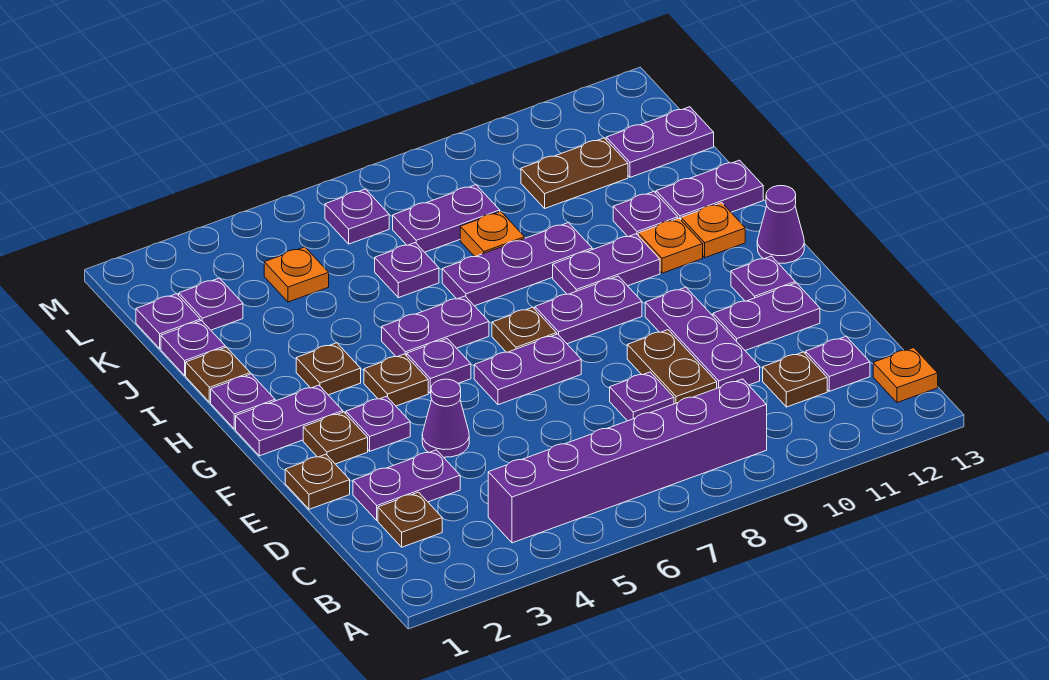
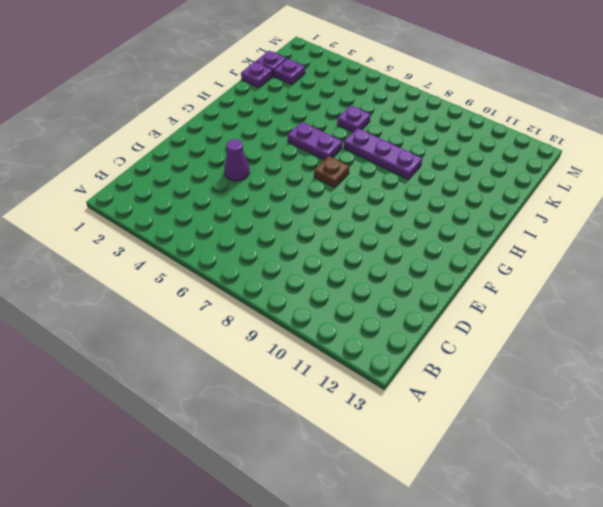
none -> purple brick B4:B9 level 1
none -> orange plate B13 level 1
none -> brown plate C2 level 1
none -> brown plate C11 level 1

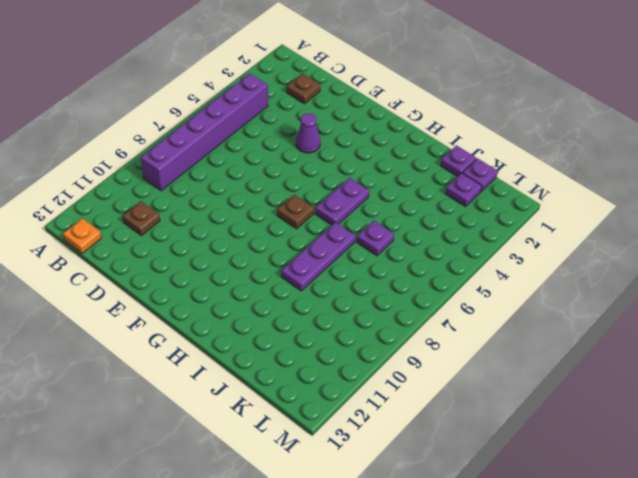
none -> purple plate C12 level 1
none -> purple plate D2:D3 level 1
none -> purple plate D8 level 1
none -> brown plate D9:E9 level 1

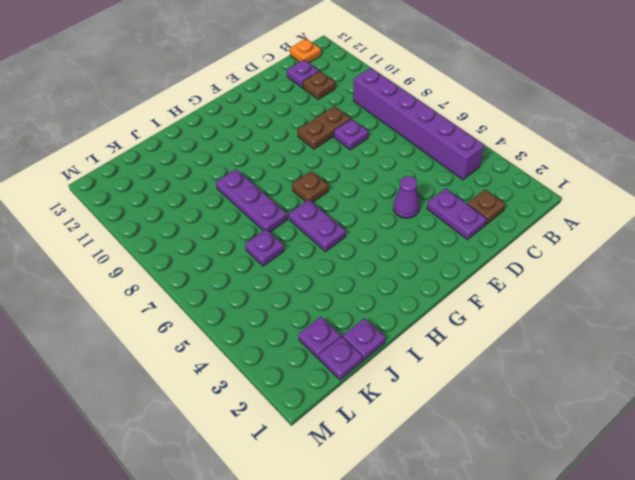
none -> purple plate D10:F10 level 1
none -> brown plate E1 level 1
none -> purple plate E11:E12 level 1
none -> brown plate F2 level 1

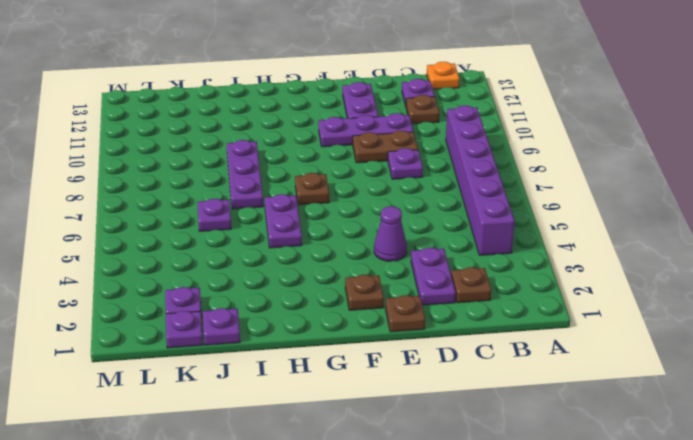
none -> purple plate F3 level 1
none -> purple plate F6:F7 level 1
none -> purple plate F12 level 1
none -> purple plate G1:G2 level 1

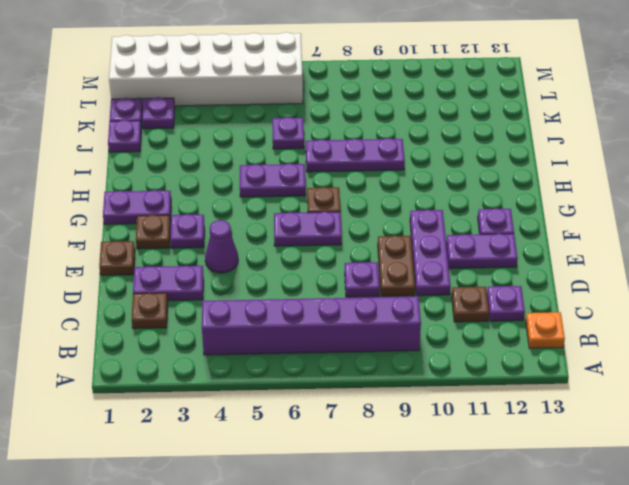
white brick L1:M6 level 1 -> purple plate L6 level 1
none -> brown plate G4 level 1
none -> purple plate G5 level 1
none -> purple plate G8:G9 level 1
none -> purple cone G13 level 1

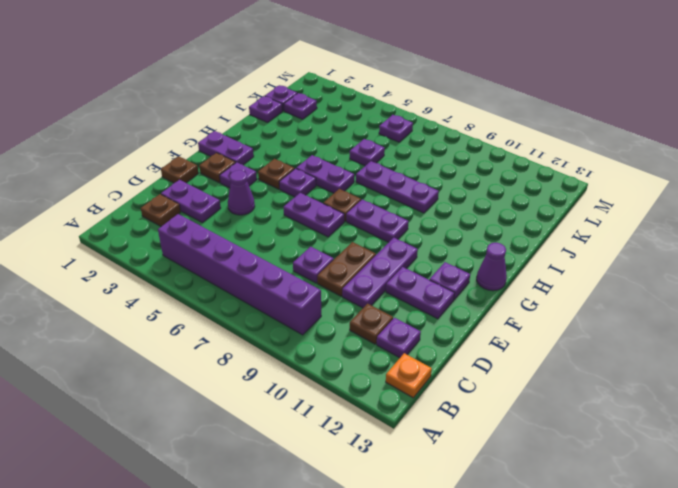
none -> purple plate H1 level 1
none -> brown plate H3 level 1
none -> purple plate H9:H10 level 1
none -> orange plate H11 level 1

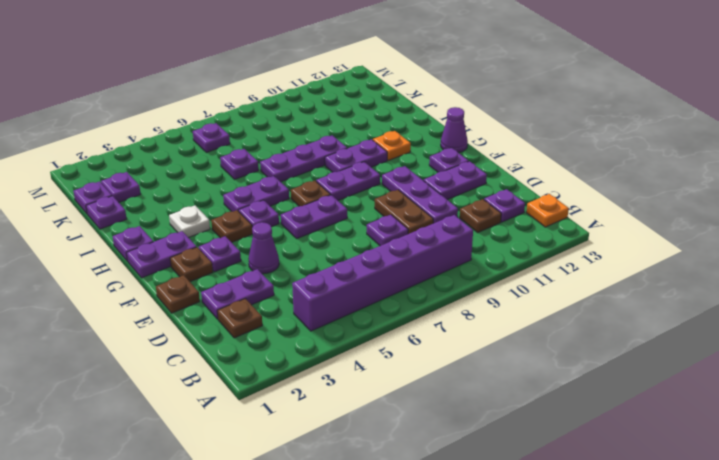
white plate H3 level 1 -> brown plate H3 level 1
none -> orange plate H12 level 1
none -> brown plate I1 level 1
none -> purple plate I11 level 1
none -> purple plate I12:I13 level 1

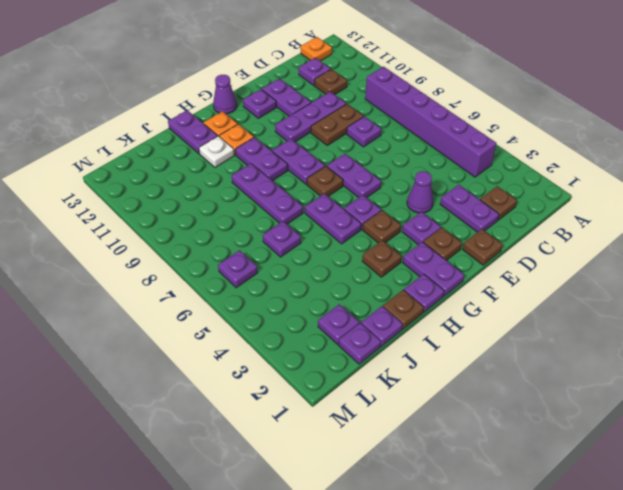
white plate I11 level 1 -> purple plate I11 level 1
none -> orange plate J8 level 1
none -> orange plate K4 level 1
none -> purple plate K7:K8 level 1
none -> brown plate K10:K11 level 1

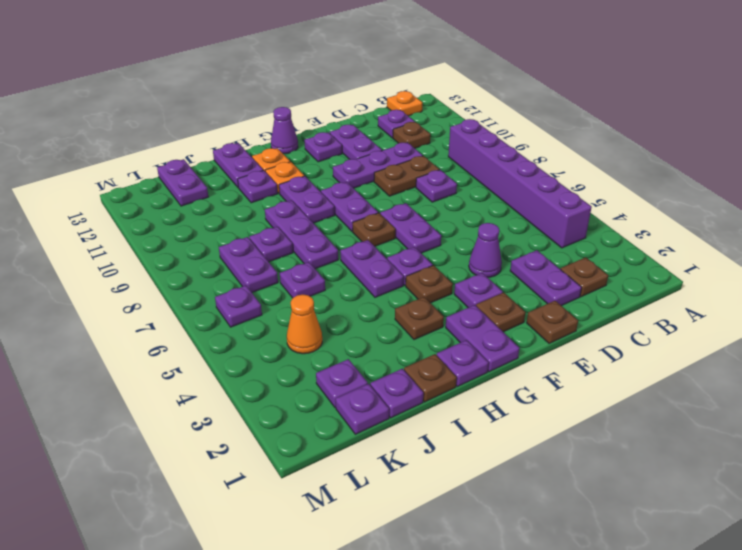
purple plate J8 level 1 -> orange plate J8 level 1
orange cone K4 level 1 -> orange plate K4 level 1
none -> brown plate K10:K11 level 1

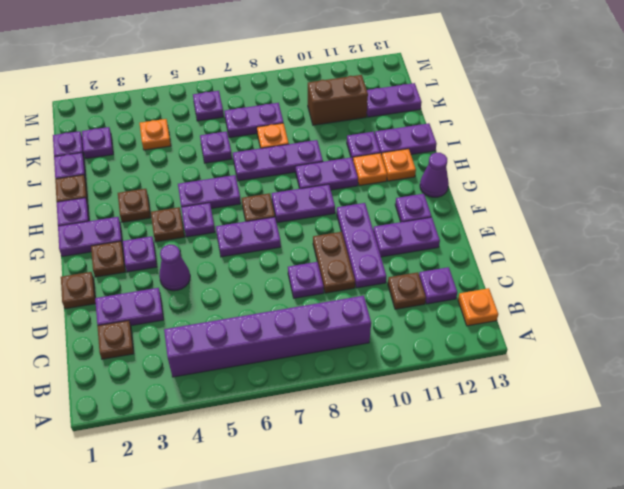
brown brick K10:K11 level 1 -> brown plate K10:K11 level 1

